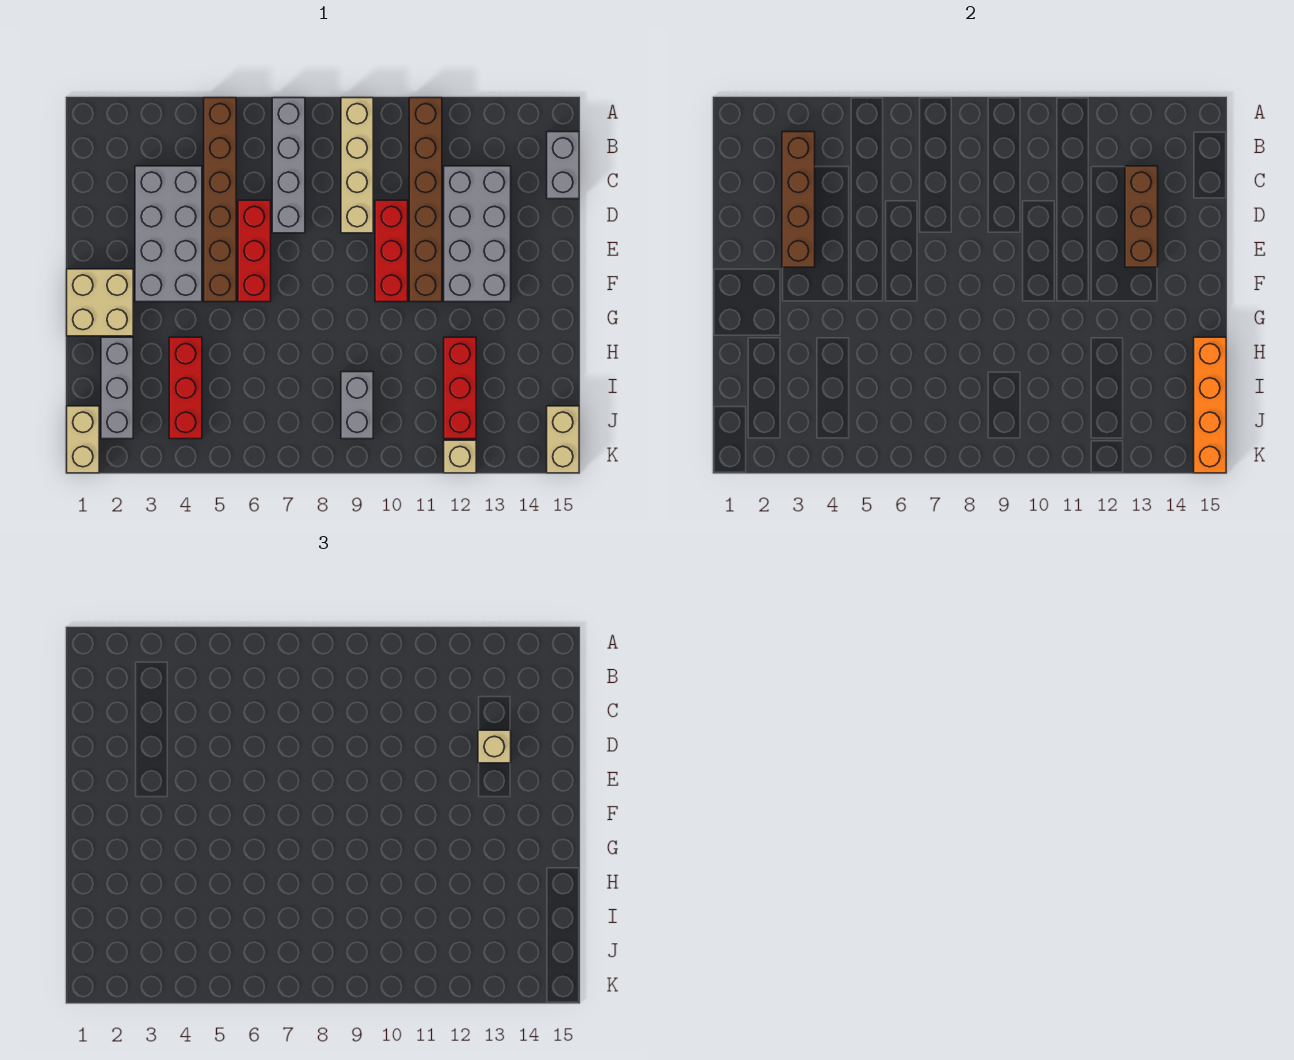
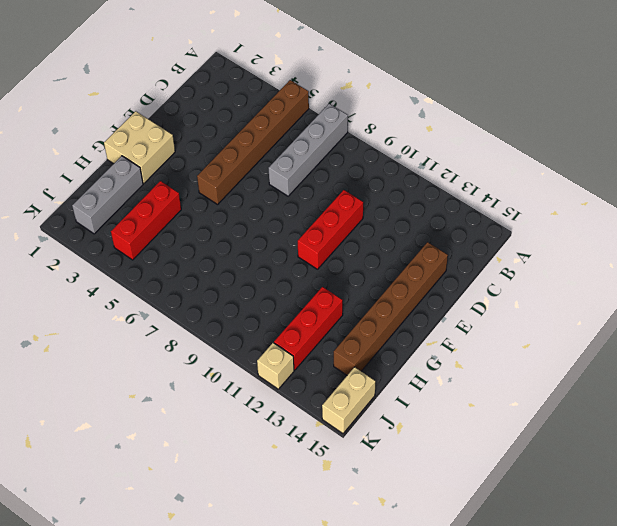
brown brick D14:I14 level 1 -> brown brick A11:F11 level 1
none -> tan brick A9:D9 level 1
none -> grey brick B15:C15 level 1
none -> grey brick C3:F4 level 1

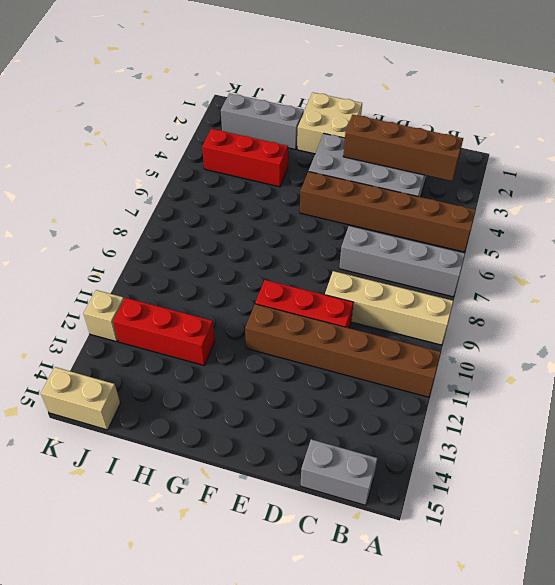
none -> grey brick C12:F13 level 1
none -> red brick D6:F6 level 1
none -> grey brick I9:J9 level 1

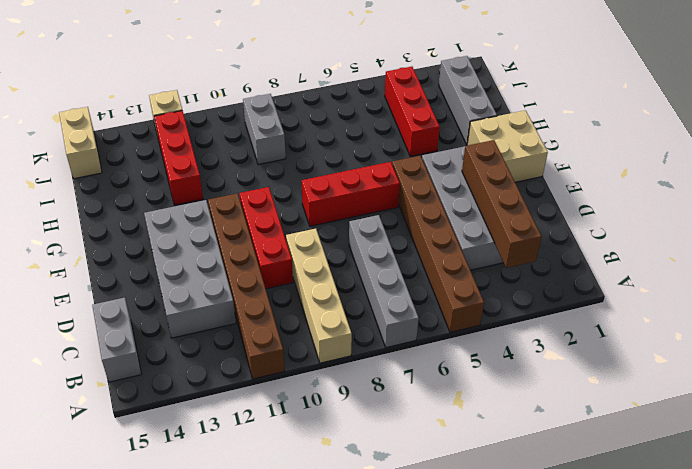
red brick F6:F8 level 1 -> red brick D6:F6 level 1
none -> tan brick J1:K1 level 1
none -> brown brick C13:E13 level 2
none -> orange brick H15:K15 level 2

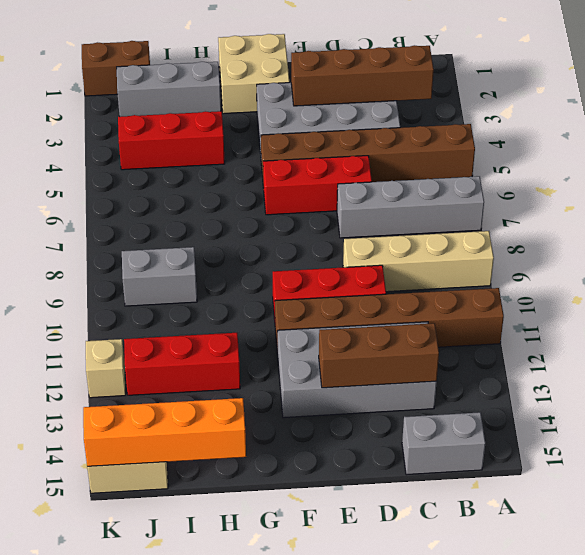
brown brick J1:K1 level 1 -> tan brick J1:K1 level 1
none -> tan brick D13 level 3

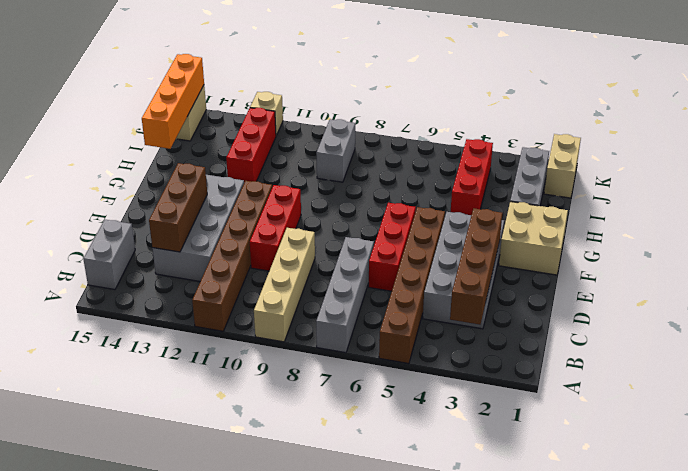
none -> tan brick D13 level 3

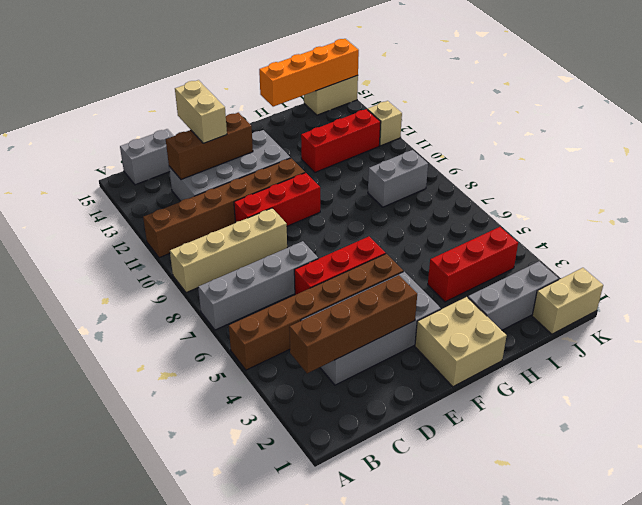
tan brick D13:D14 level 3 -> tan brick D13 level 3

